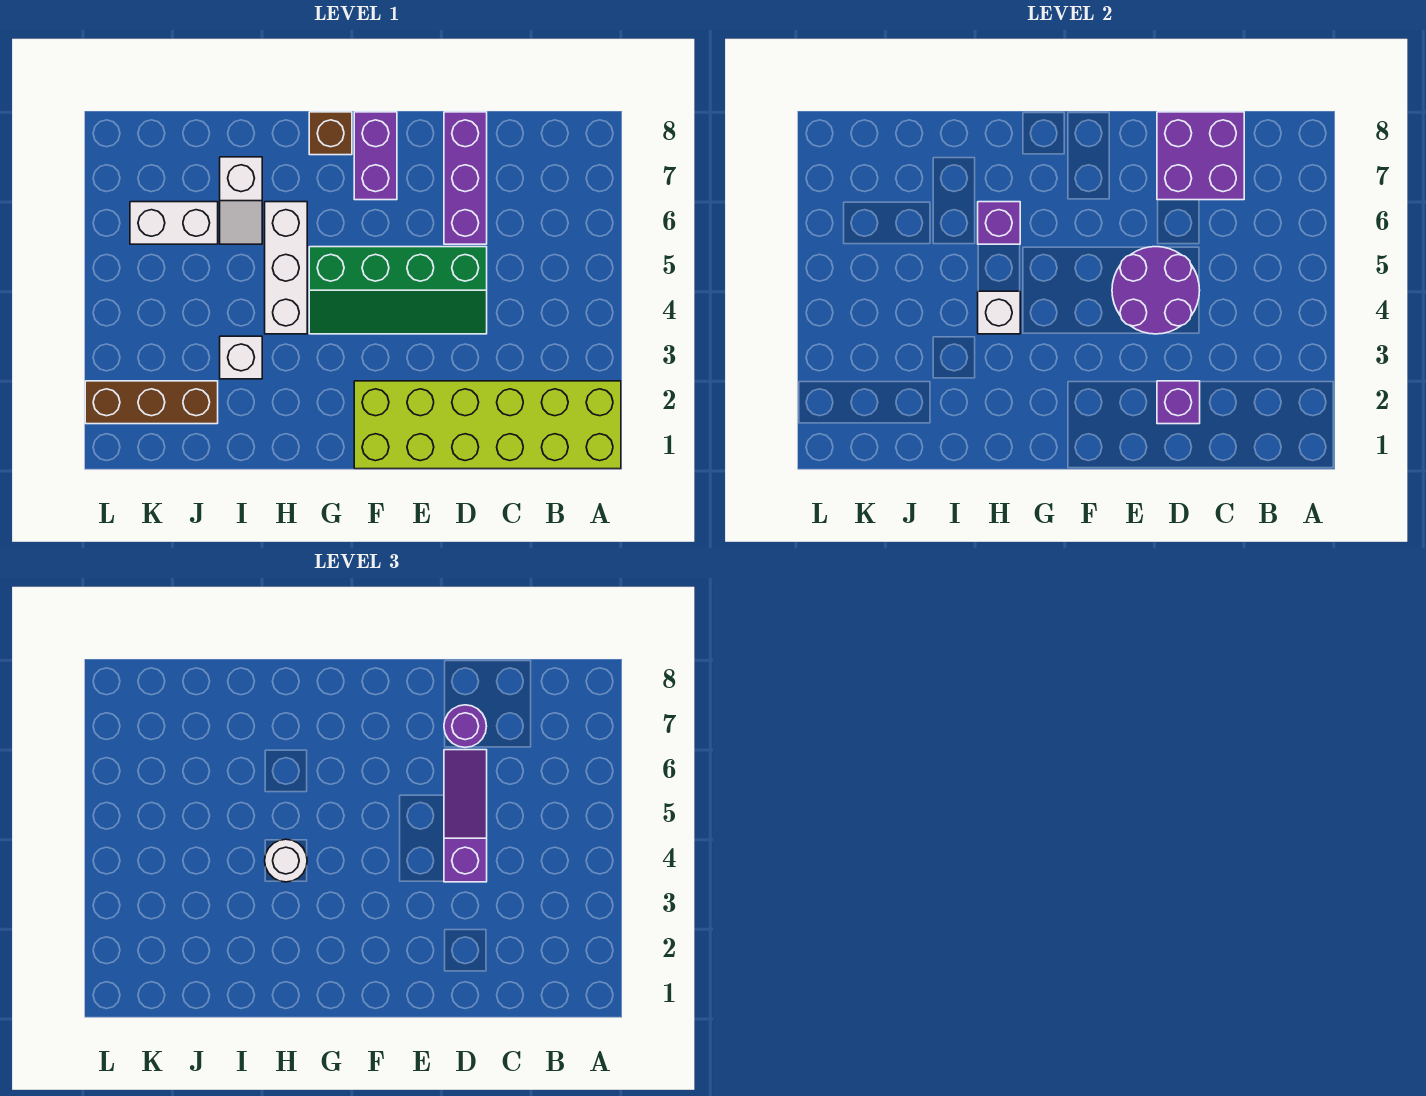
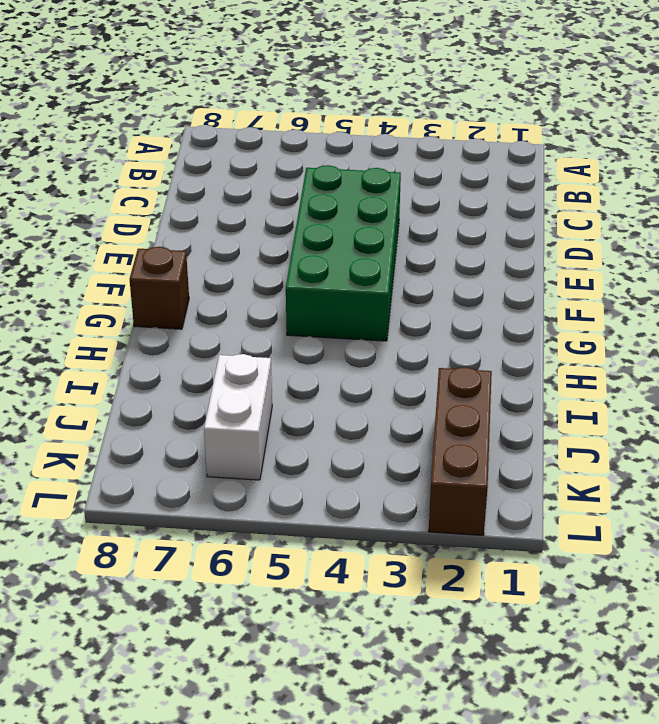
green brick D4:G5 level 1 -> green slope D4:G5 level 1 top 5
none -> lime brick A1:F2 level 1
none -> purple brick D6:D8 level 1
none -> purple brick F7:F8 level 1

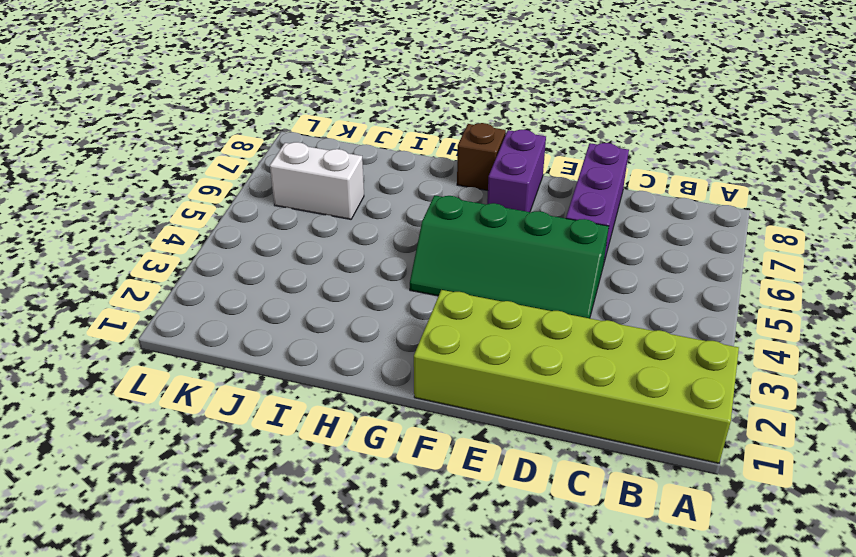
none -> white brick H4:H6 level 1
none -> white brick I3 level 1
none -> white slope I6:I7 level 1 top 7

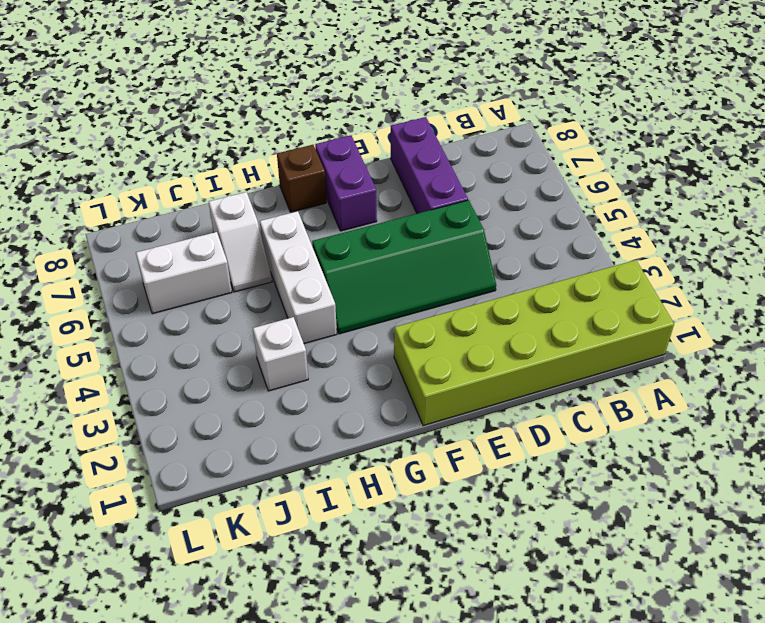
none -> brown brick J2:L2 level 1
none -> purple brick C7:D8 level 2
none -> purple brick D2 level 2

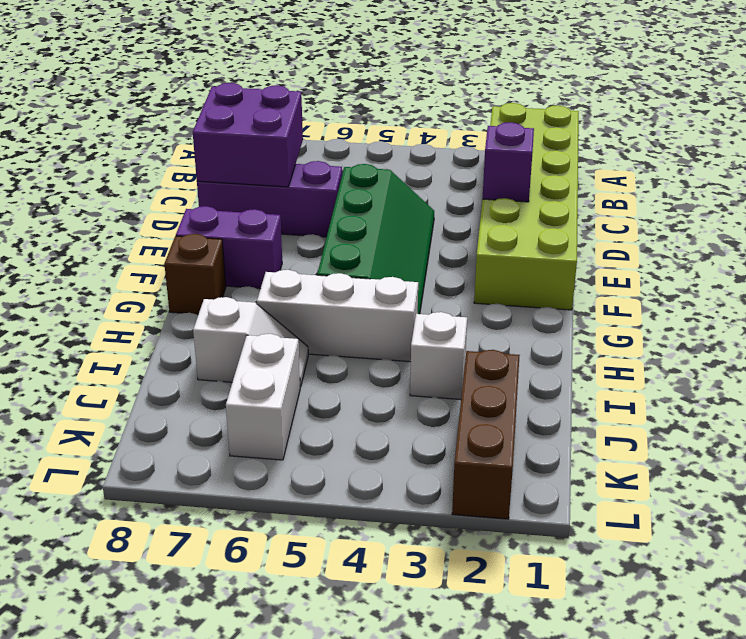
none -> purple round brick D4:E5 level 2
none -> white brick H4 level 2
none -> purple brick H6 level 2

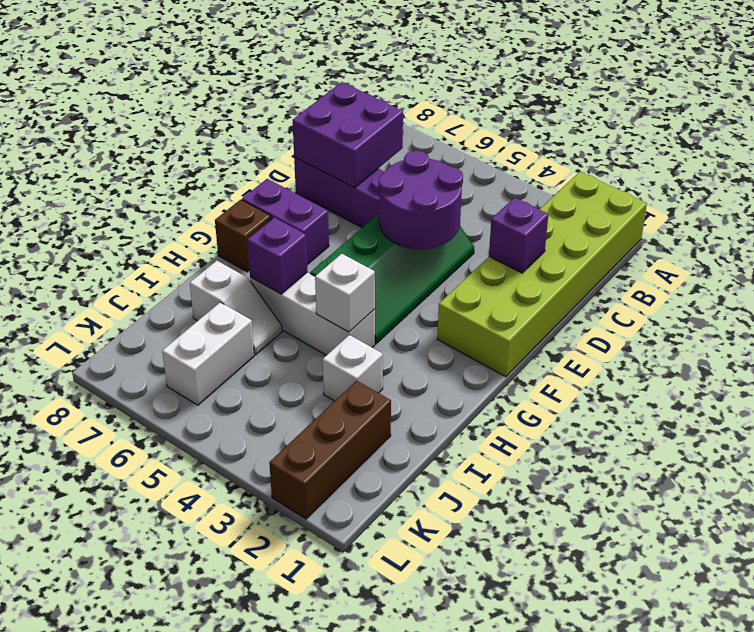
none -> purple slope D4:D6 level 3 top 4
none -> purple round brick D7 level 3
none -> white round brick H4 level 3

